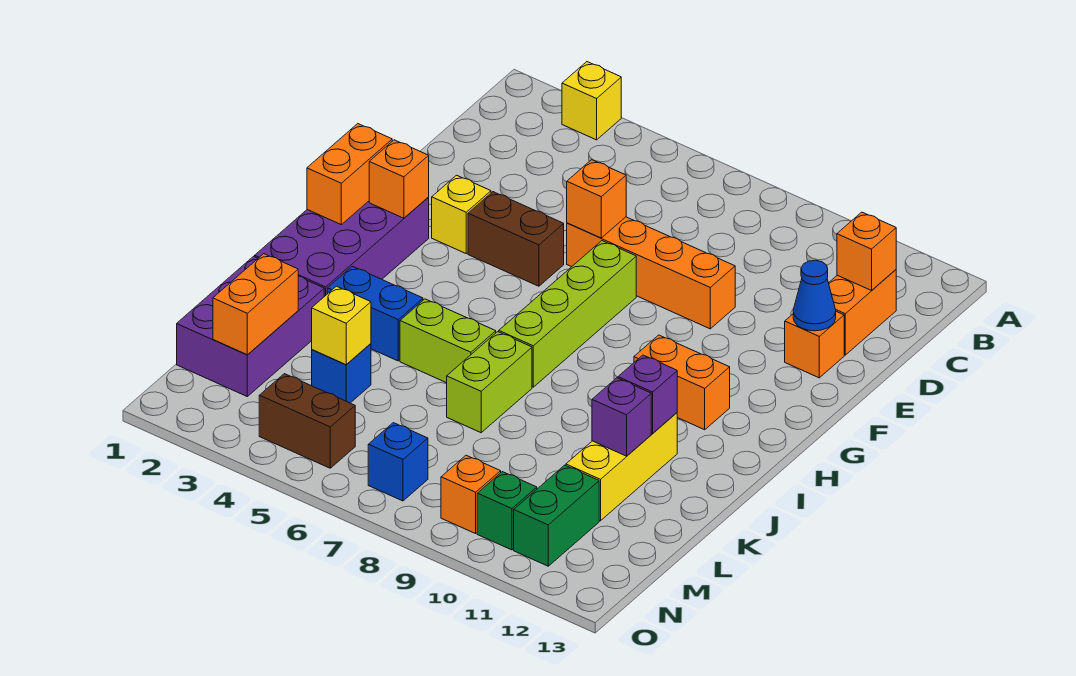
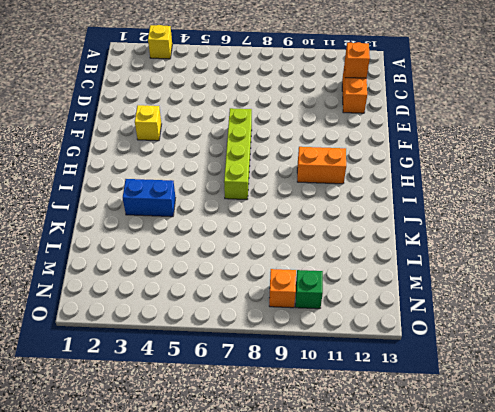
none -> orange brick E6:E9 level 1
none -> orange brick E12 level 1
none -> brown brick F4:F5 level 1

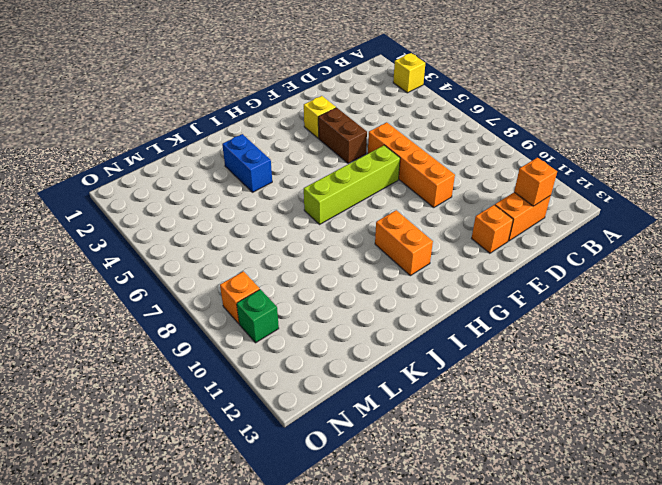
none -> purple brick G1:J2 level 1
none -> lime brick J5:J6 level 1
none -> lime brick J7:K7 level 1

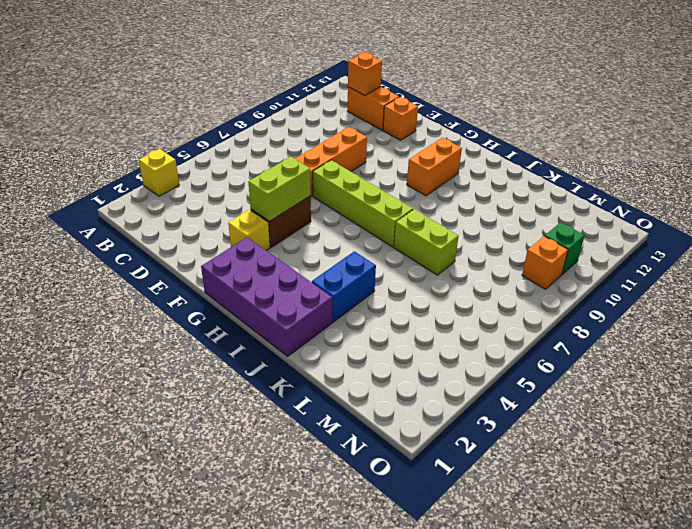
lime brick F4:F5 level 2 -> lime brick J5:J6 level 1
none -> yellow brick J11:L11 level 1
none -> purple brick K1:M2 level 1
none -> blue brick L4 level 1

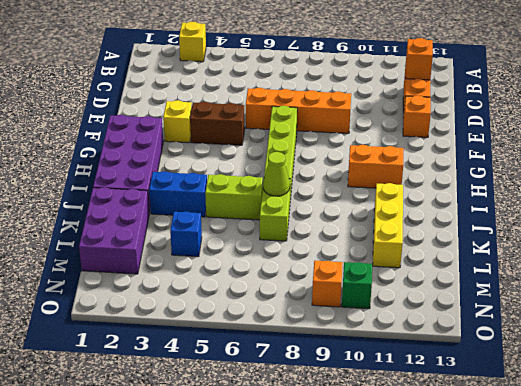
lime cone J7 level 2 -> none
none -> green brick M11:N11 level 1
none -> brown brick N4:N5 level 1
none -> blue brick N7 level 1

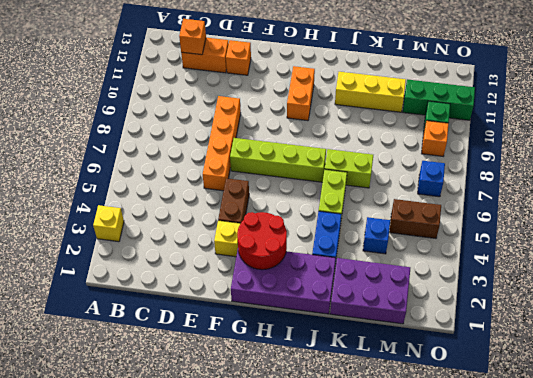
red round brick G2:H3 level 2 -> orange brick G2 level 2
brown brick M5:N5 level 1 -> brown brick N4:N5 level 1
green brick M11:O11 level 1 -> green brick M11:N11 level 1
none -> orange brick E6 level 2
none -> blue cone E12 level 2
none -> orange brick G1:H1 level 2

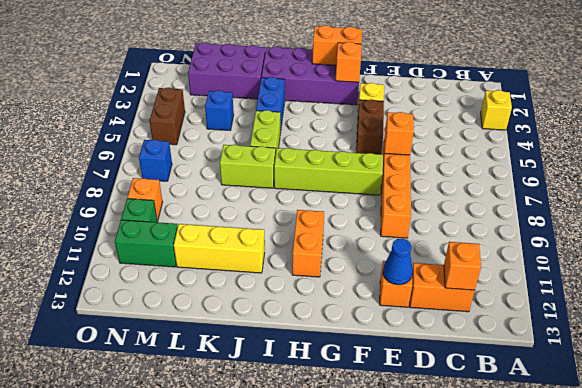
none -> purple brick J11 level 2
none -> purple brick K11 level 2
none -> orange brick L2:M2 level 2

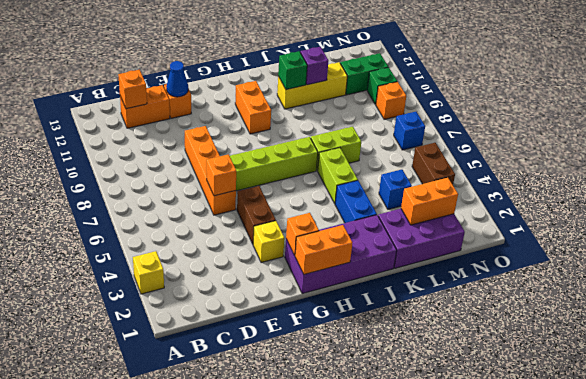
green brick J11 level 2 -> purple brick J11 level 2
none -> yellow brick L4 level 2

